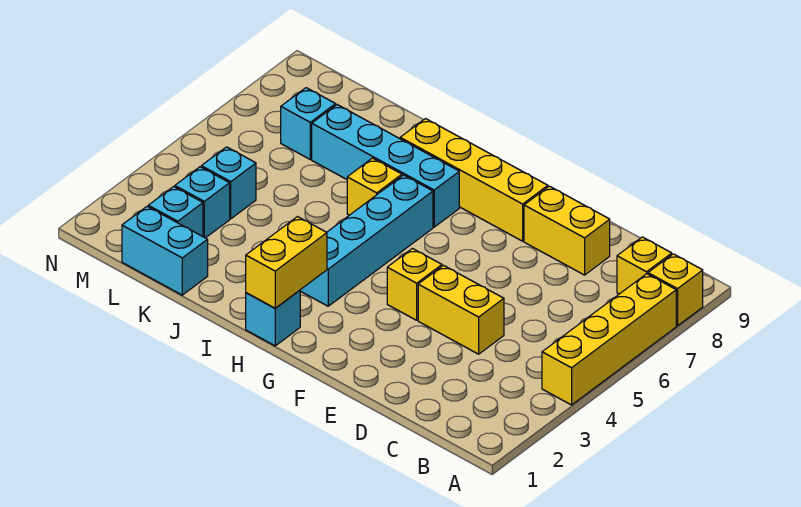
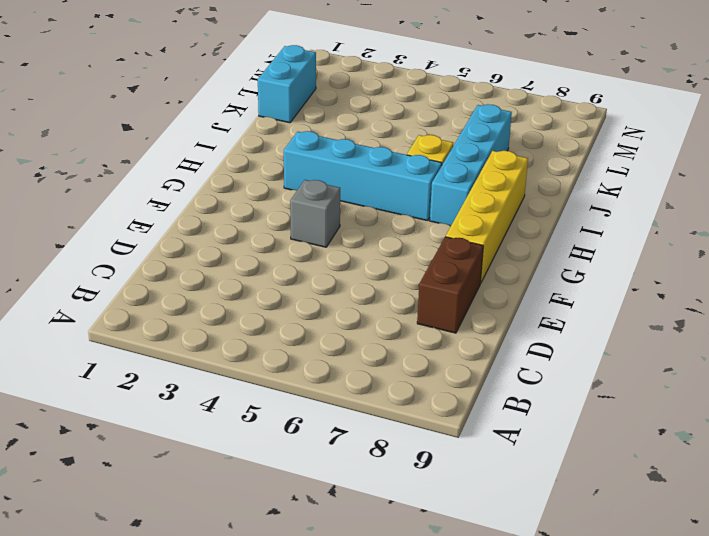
brown brick D8:E8 level 1 -> yellow brick D8:E8 level 1
grey brick F4 level 1 -> yellow brick F4 level 1
none -> yellow brick A4:A7 level 1
none -> yellow brick A8 level 1
none -> yellow brick B8 level 1

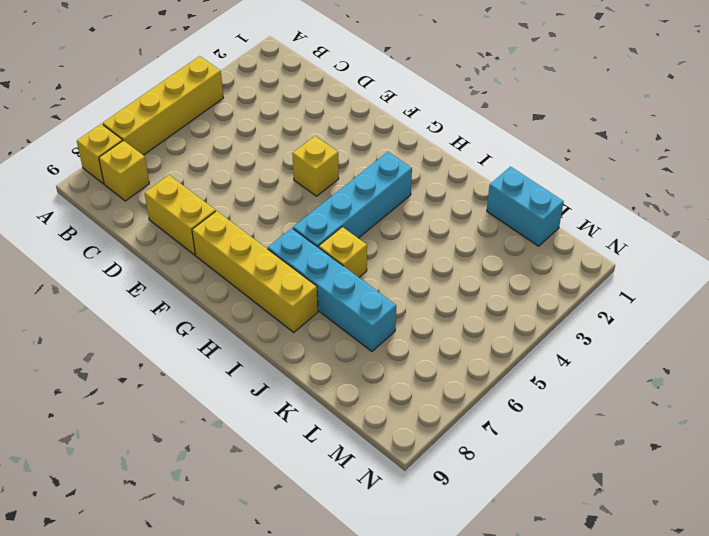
none -> yellow brick D4:E4 level 1
none -> cyan brick H1 level 1
none -> cyan brick L2 level 1

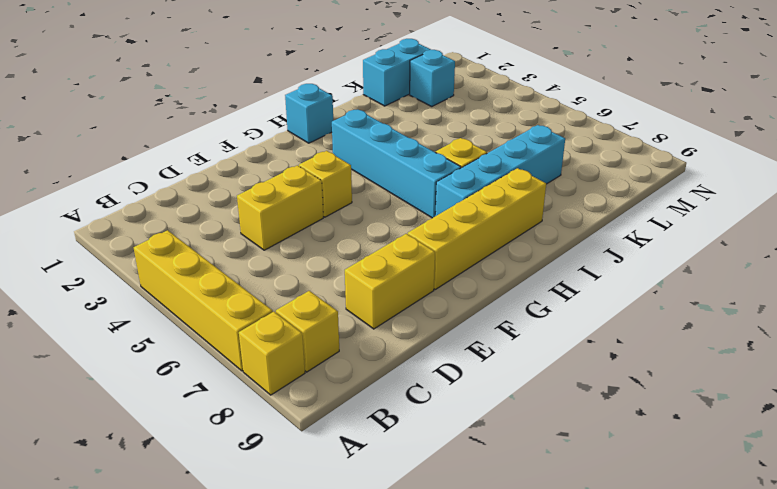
none -> cyan brick L3 level 1
none -> cyan brick L4 level 1
none -> cyan brick L7 level 1

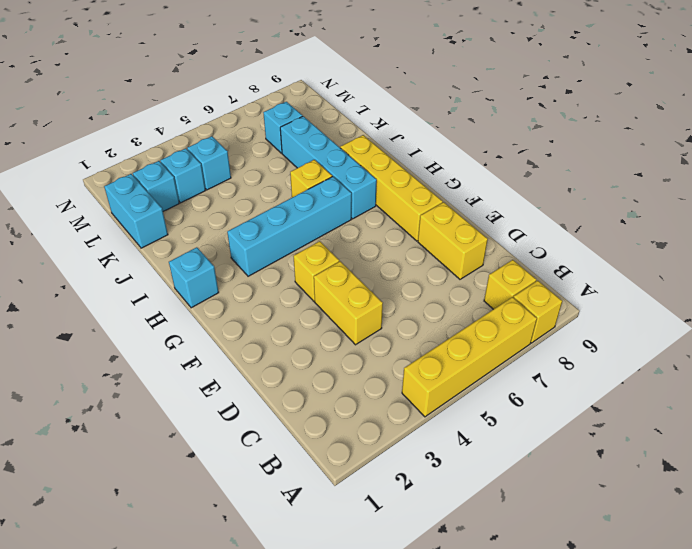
none -> yellow brick H1:H2 level 2

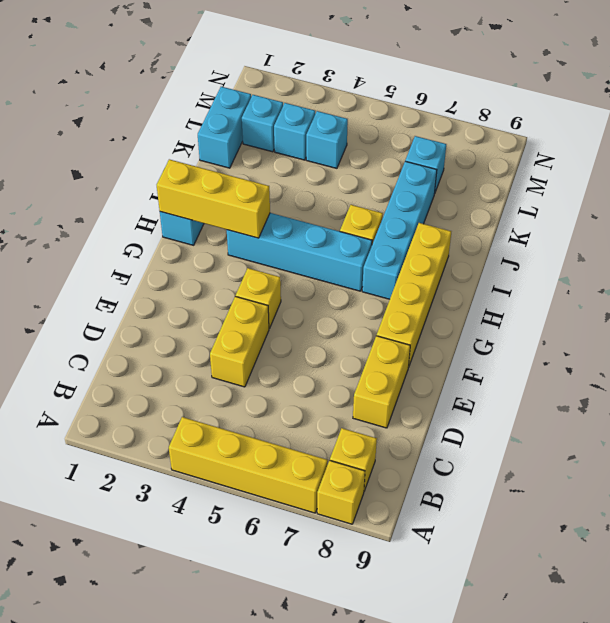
yellow brick H1:H3 level 2 -> yellow brick H1:H2 level 2

